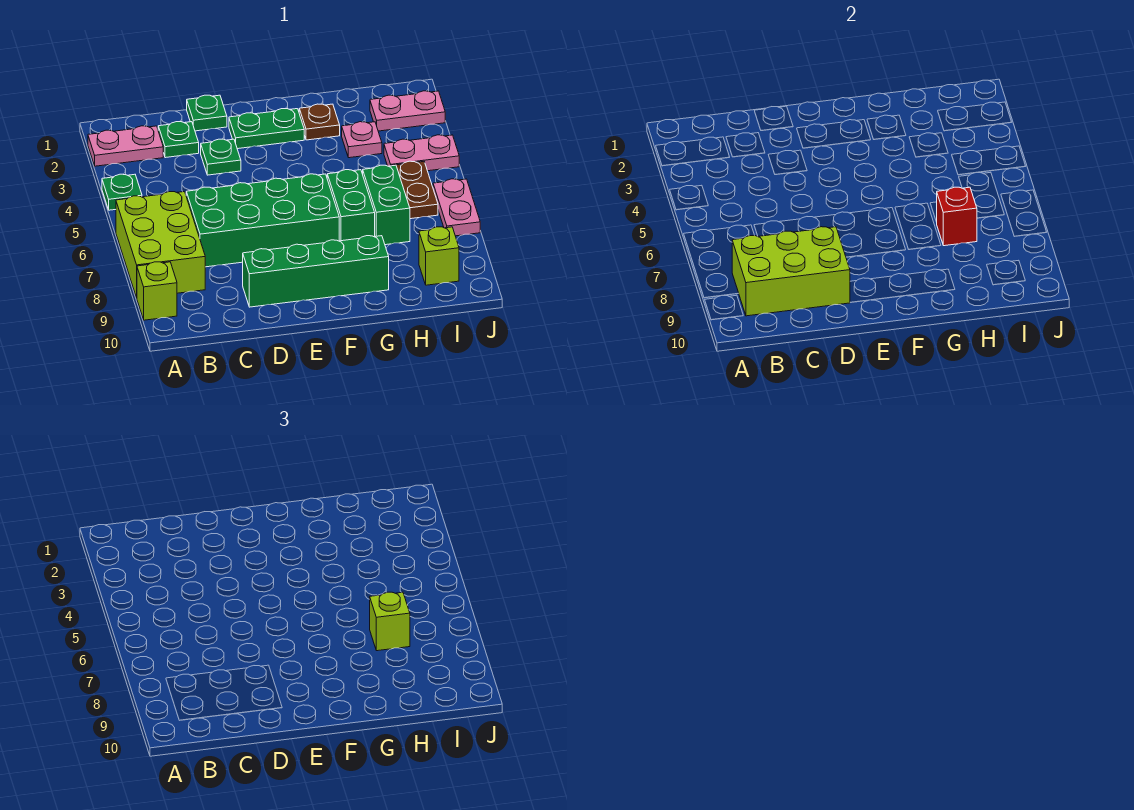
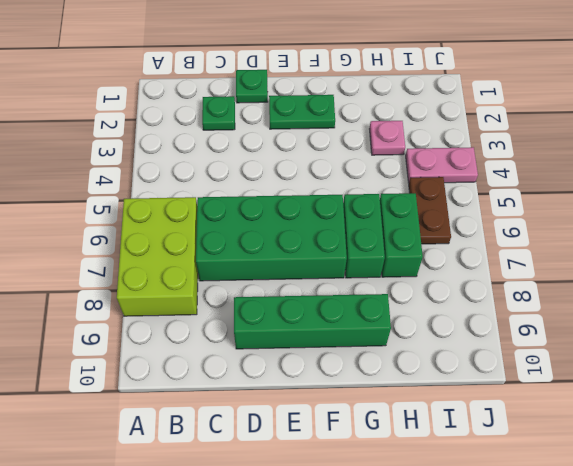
none -> pink plate A2:B2 level 1
none -> green plate A4 level 1
none -> lime brick A9 level 1

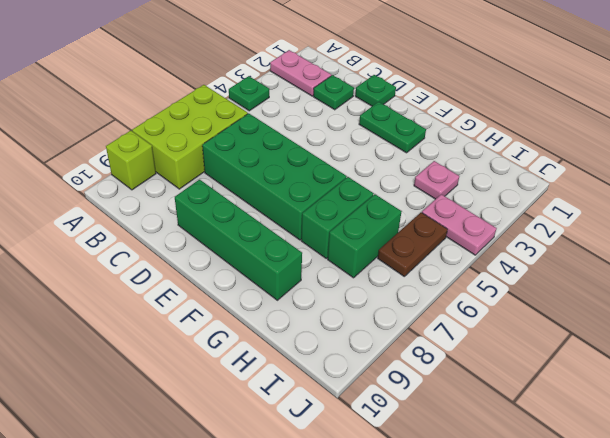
none -> green plate D3 level 1
none -> brown plate G2 level 1
none -> pink plate I2:J2 level 1

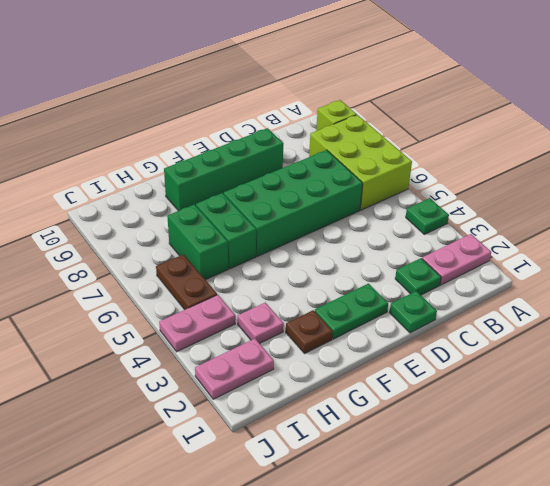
none -> green plate D3 level 1
none -> lime brick I9 level 1
none -> pink plate J6:J7 level 1

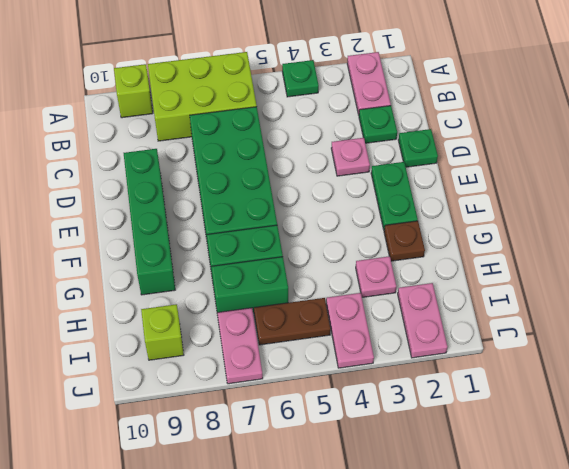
pink plate D3 level 1 -> green plate D3 level 1
pink plate I7:J7 level 1 -> pink plate J6:J7 level 1
none -> lime brick B8:D9 level 2
none -> red brick H7 level 2
none -> lime brick H7 level 3

